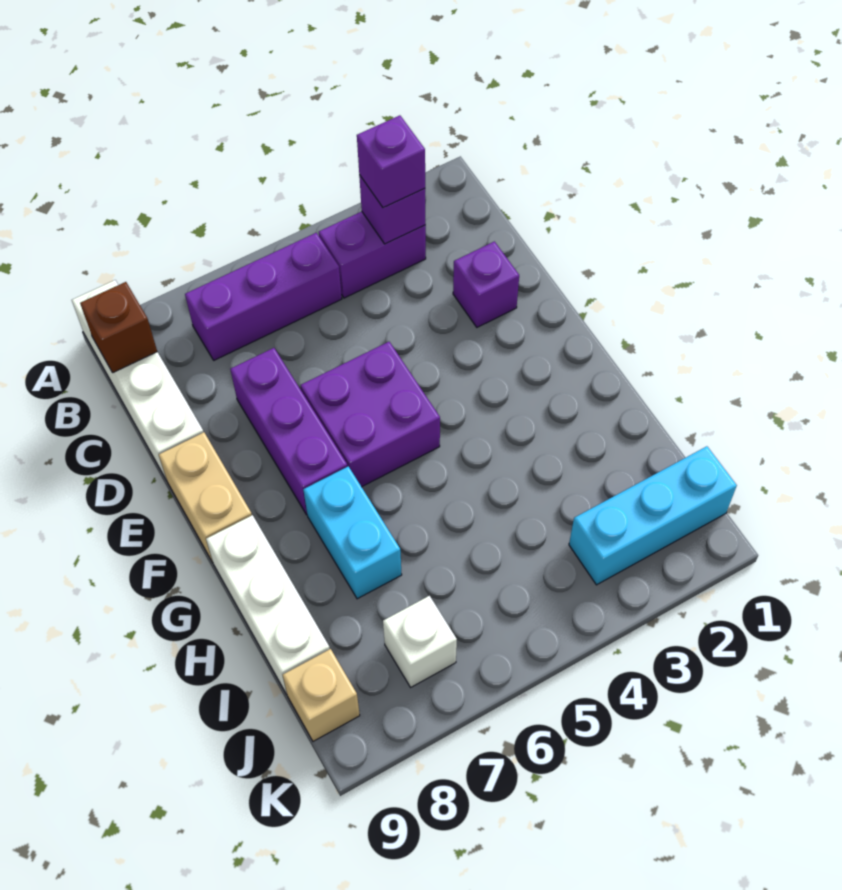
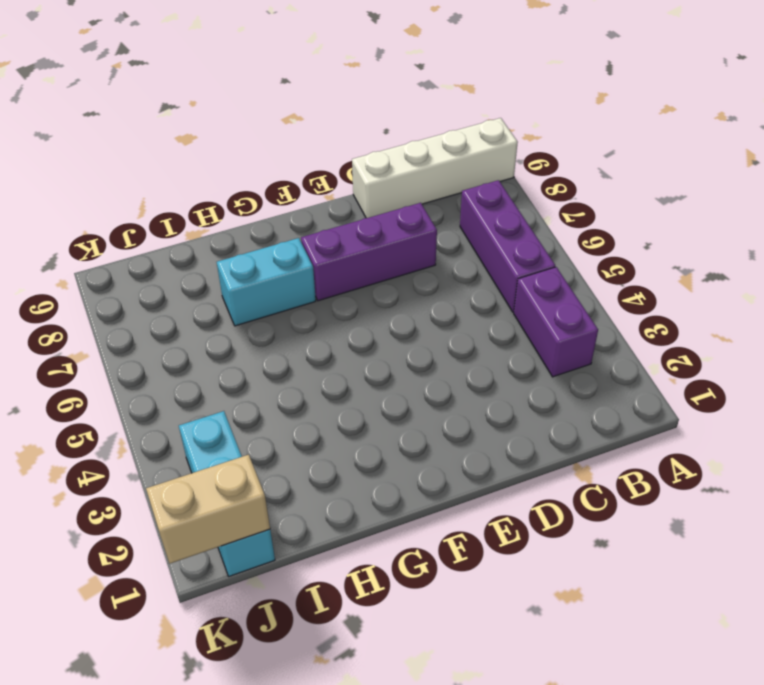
tan brick J1:K1 level 2 -> tan brick E9:F9 level 1
none -> purple brick D2 level 1
none -> purple brick E5:F6 level 1
none -> white brick G9:I9 level 1

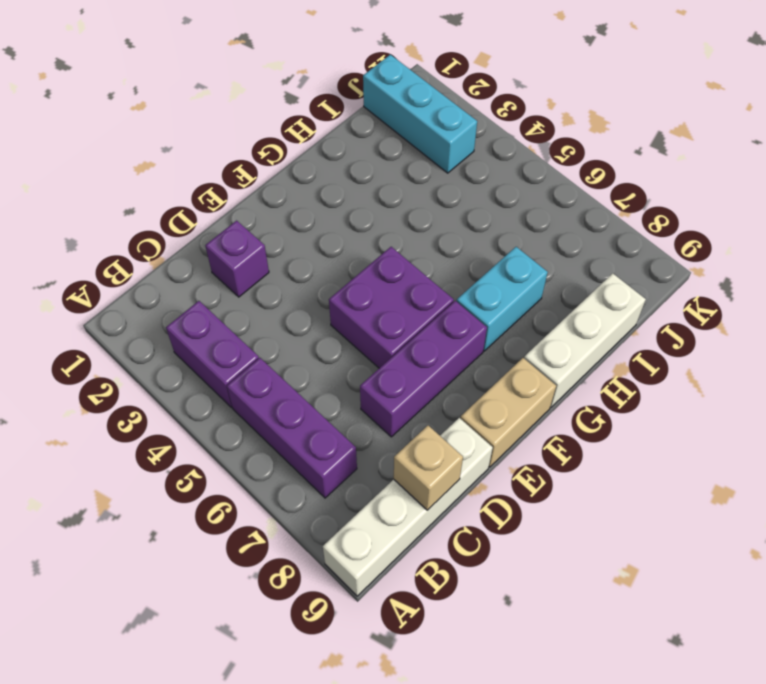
tan brick C9 level 2 -> tan brick J9 level 1
none -> white brick J7 level 1
none -> purple brick B3 level 2
none -> brown brick B9 level 2

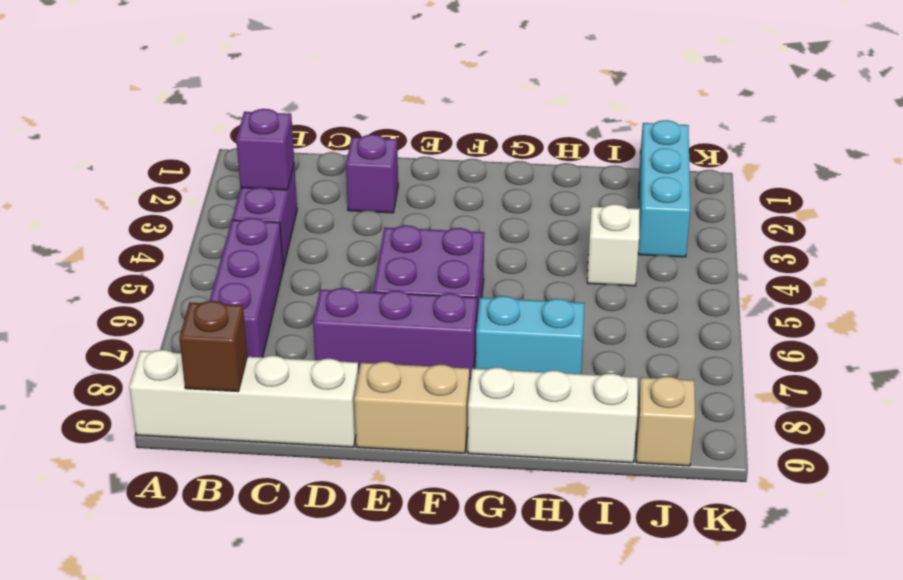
white brick I4 level 1 -> white brick J7 level 1
none -> purple brick B3 level 3

